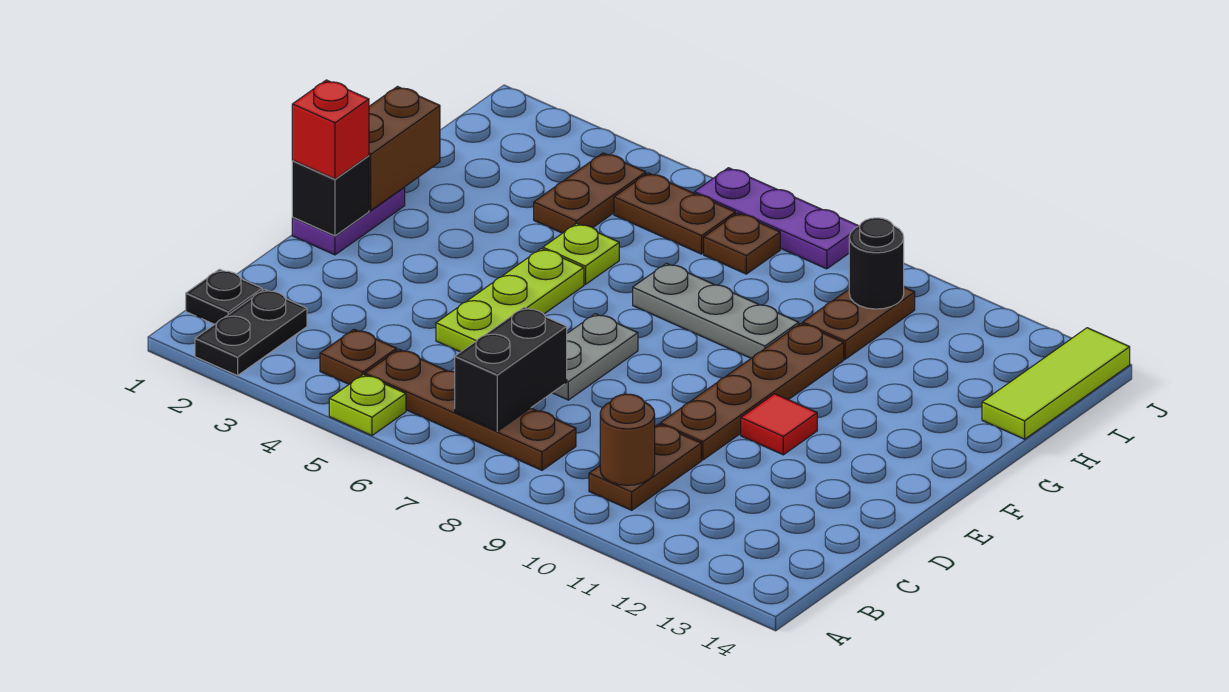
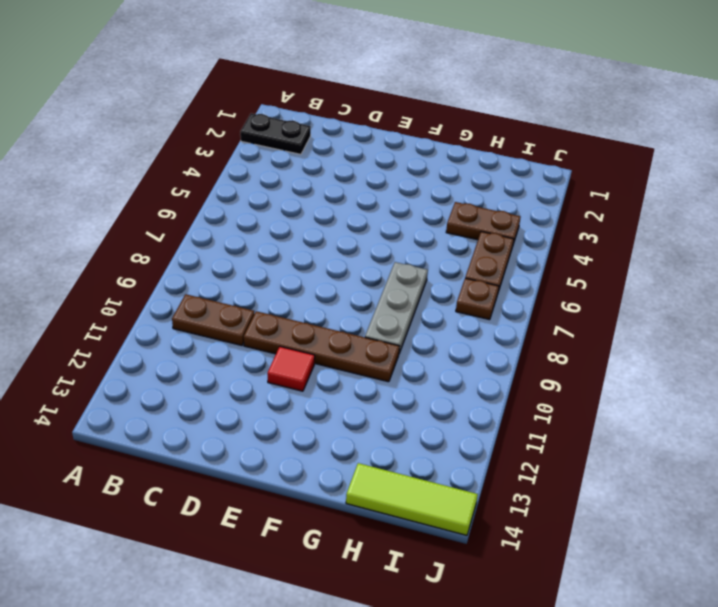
none -> lime plate A5 level 1
none -> black plate B1 level 1
none -> brown plate B4 level 1

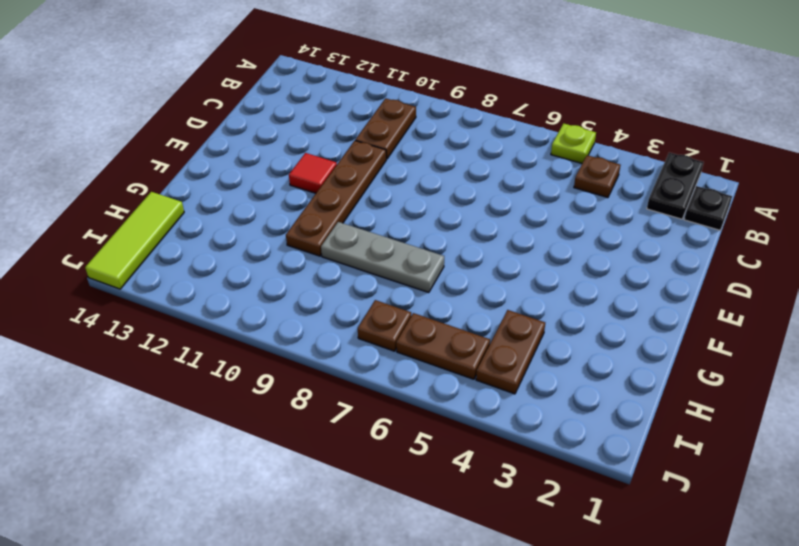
none -> brown plate B5:B8 level 1
none -> lime plate D5:F5 level 1
none -> grey plate D7:E7 level 1

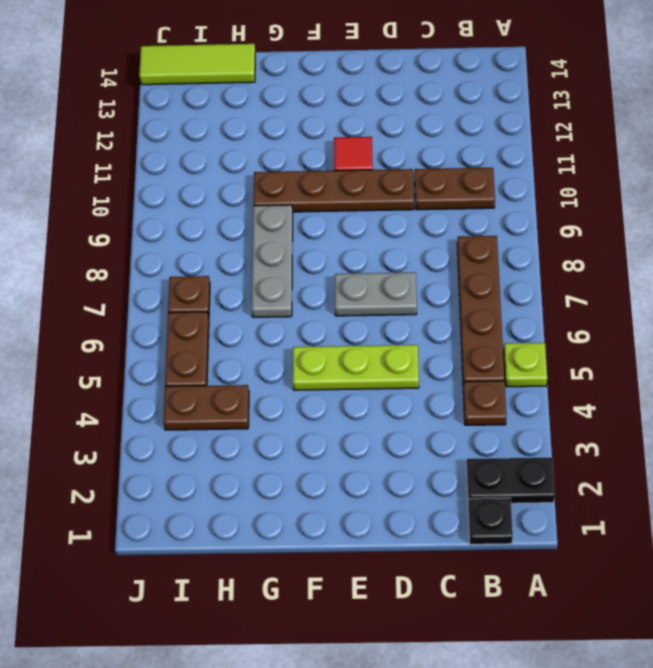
none -> purple plate E1:F1 level 1
none -> lime plate G5 level 1
none -> brown plate H10:I10 level 1

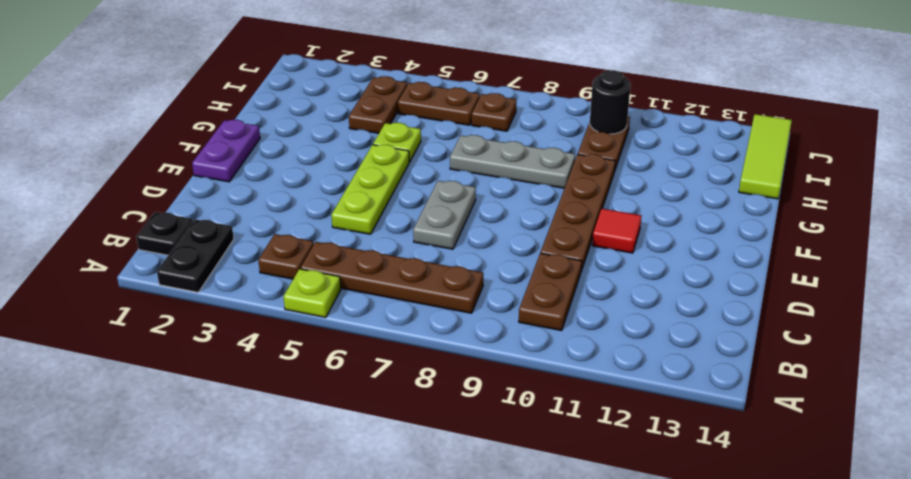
none -> purple plate J6:J8 level 1
none -> black brick B7:C7 level 2
none -> brown round brick B10 level 2

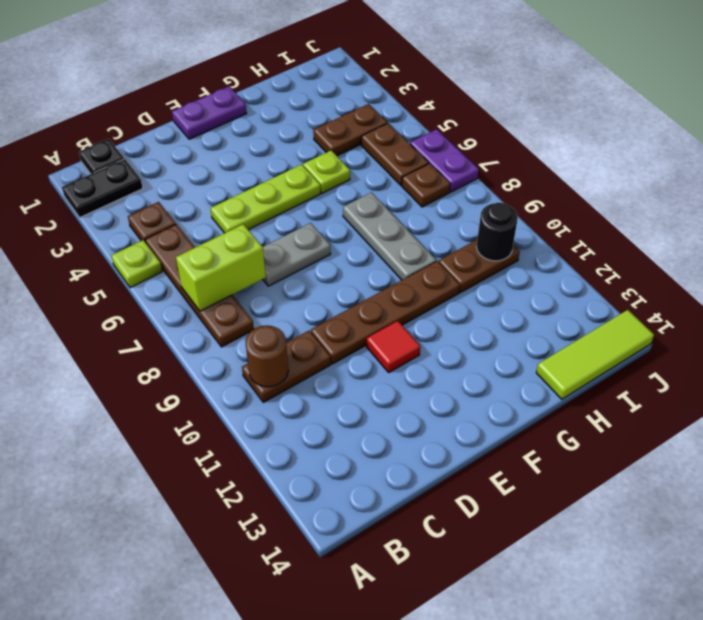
lime brick B7:C7 level 2 -> black brick B7:C7 level 2
purple plate J6:J7 level 1 -> purple plate J6:J8 level 1
none -> black brick E1 level 2
none -> brown brick F1:G1 level 2
none -> red brick E1 level 3

